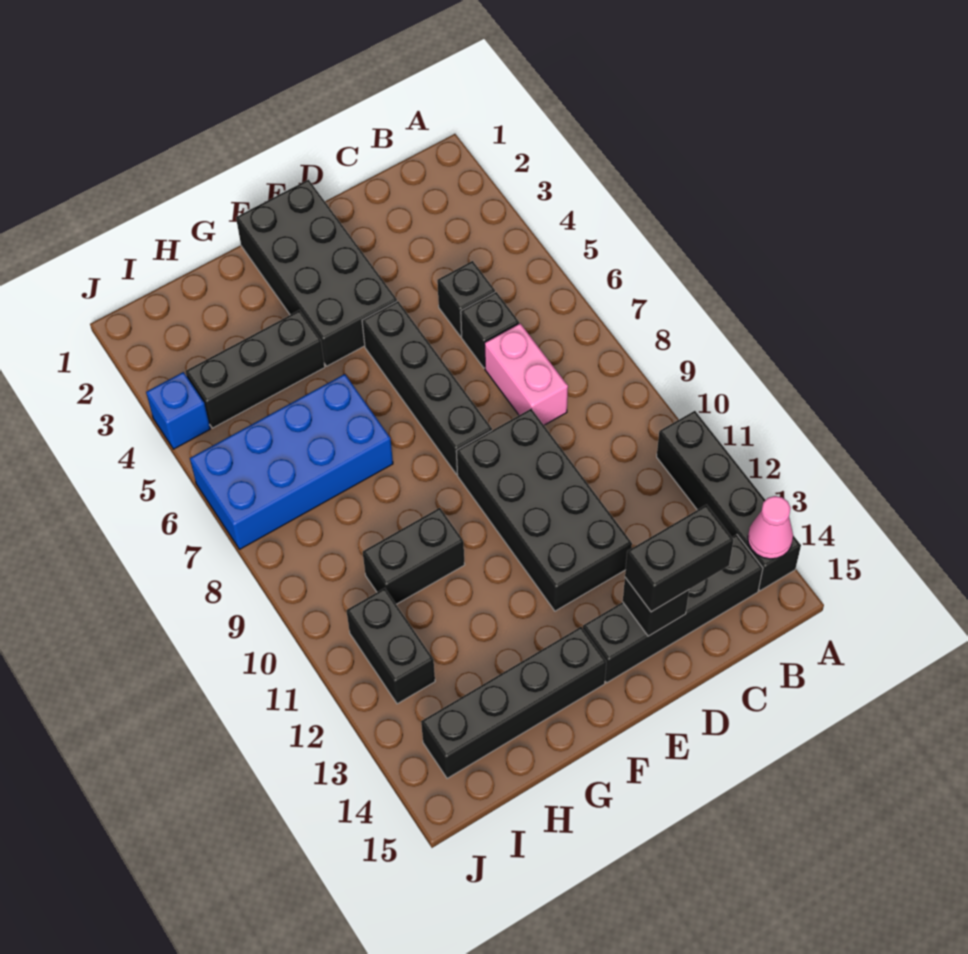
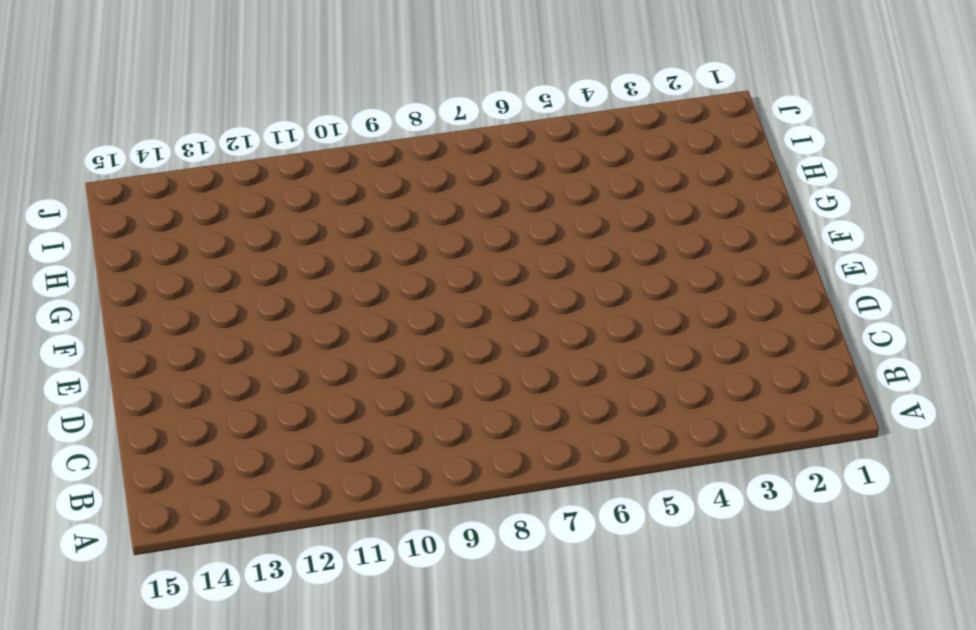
none -> black brick A11:A14 level 1
none -> black brick B14:E14 level 1
none -> black brick C5 level 1

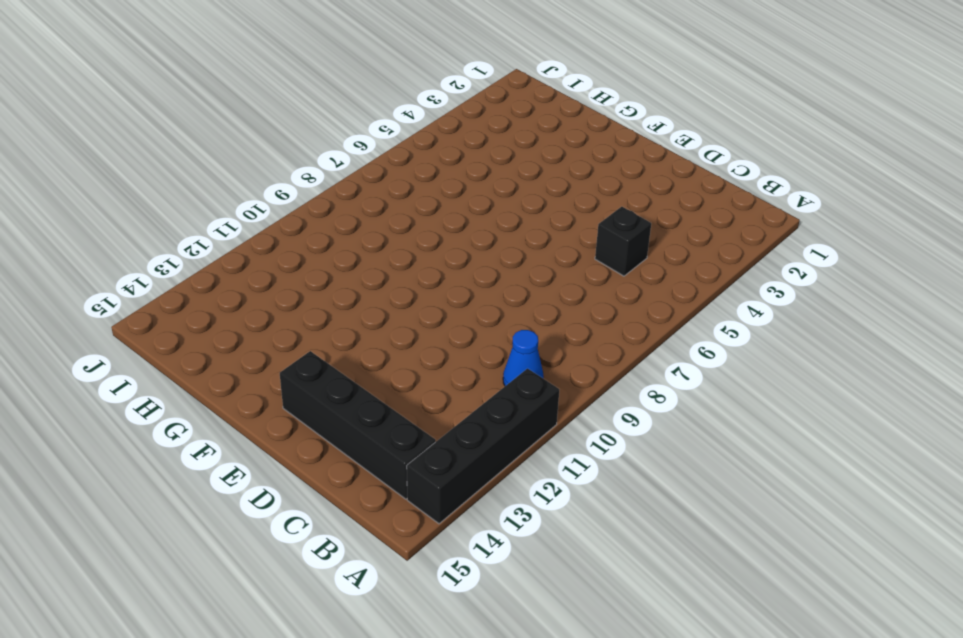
blue cone B10 level 1 -> none
none -> black brick C6 level 1
none -> pink brick C7:C8 level 1
none -> black brick D9:E12 level 1

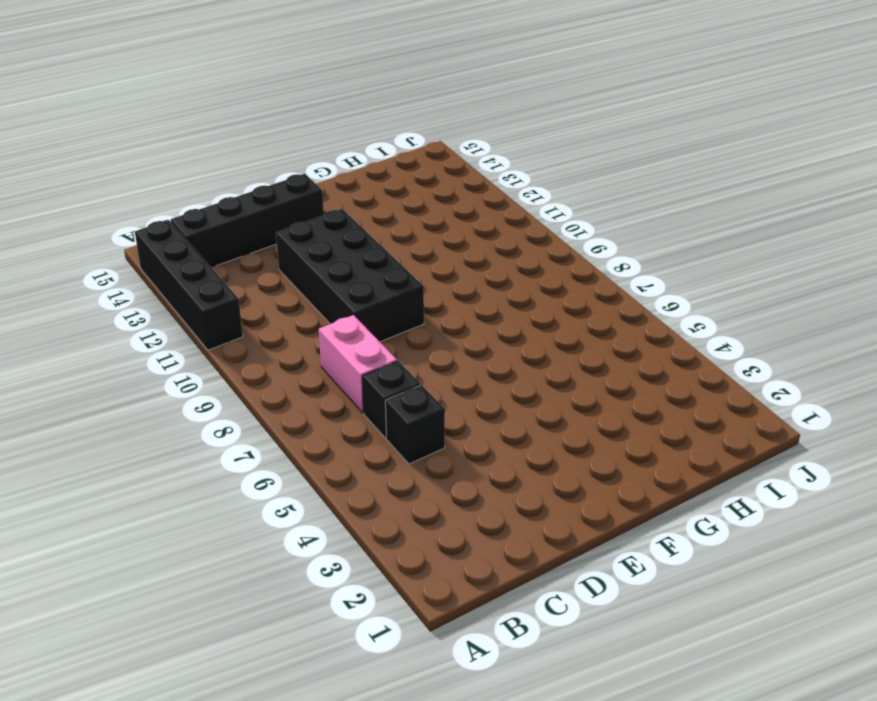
none -> black brick E1:F4 level 1
none -> black brick E5:E8 level 1
none -> black brick F14:I14 level 1

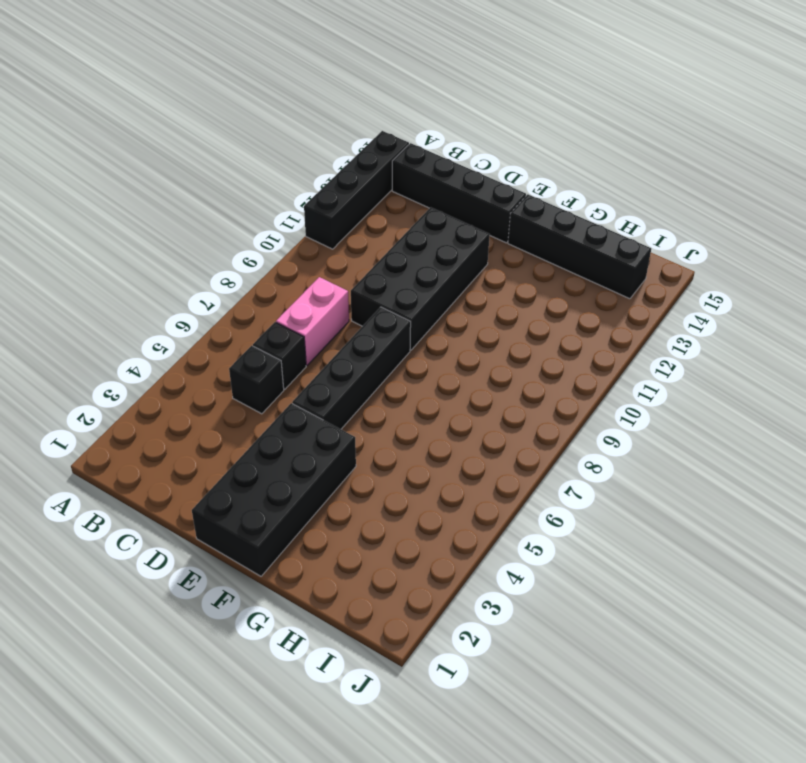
none -> black brick G4:I4 level 1
none -> blue brick G6:J7 level 1
none -> black brick G10:H10 level 1

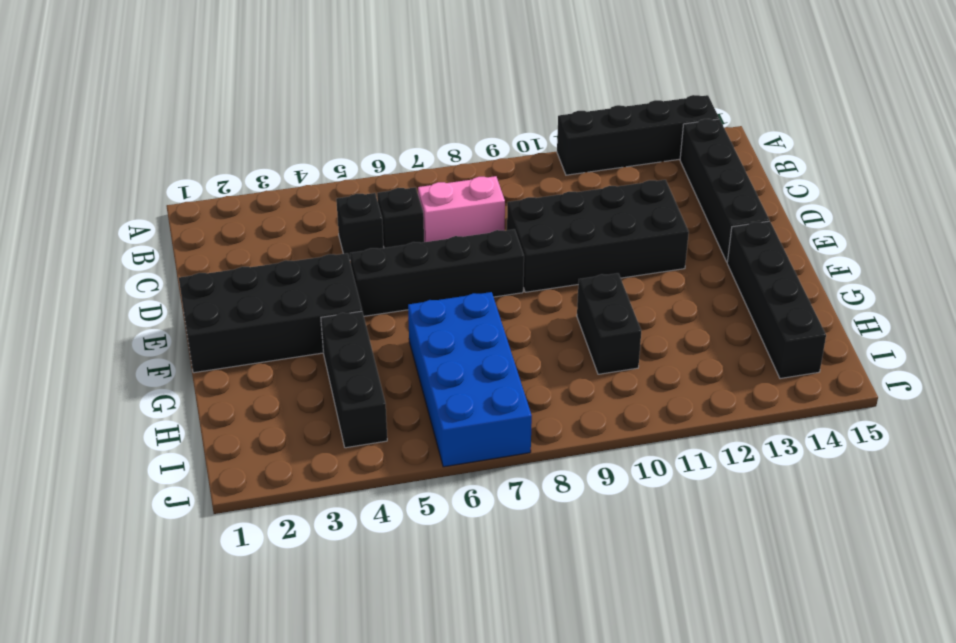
none -> black brick I11:I12 level 1
none -> blue brick J4 level 1
none -> pink cone A14 level 2

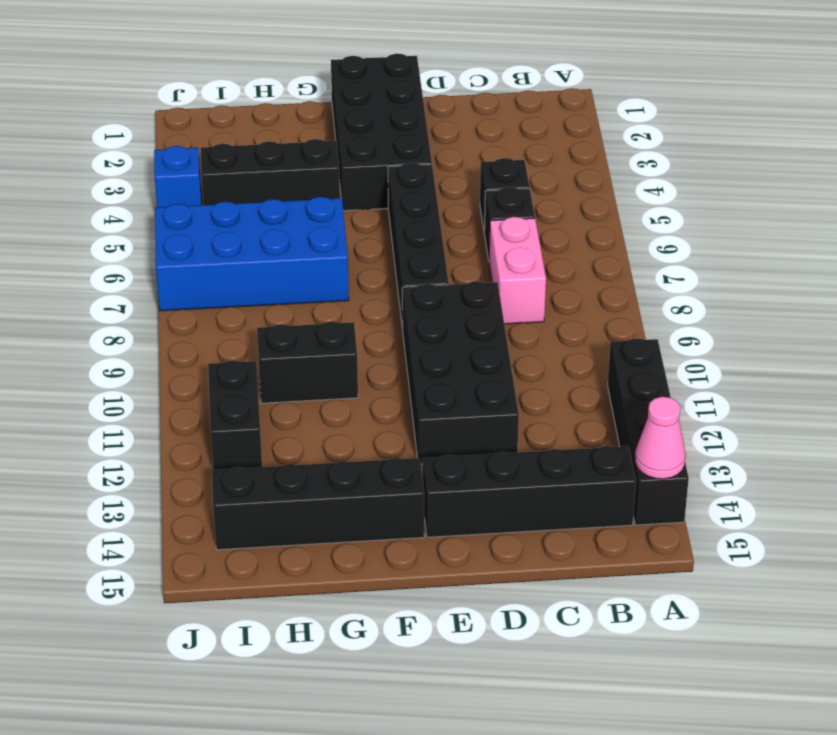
none -> black brick D14 level 2
none -> black brick C14:D14 level 3

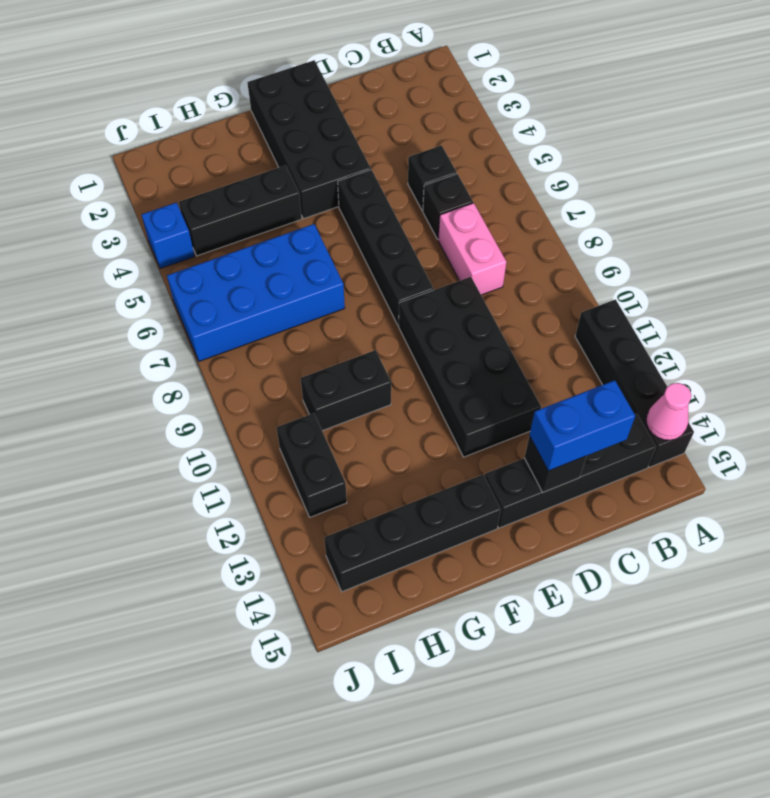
blue brick C14:D14 level 3 -> black brick C14:D14 level 3

